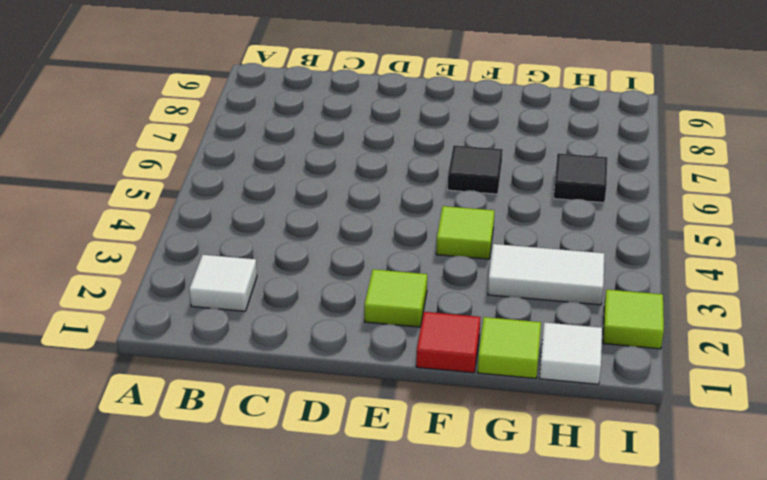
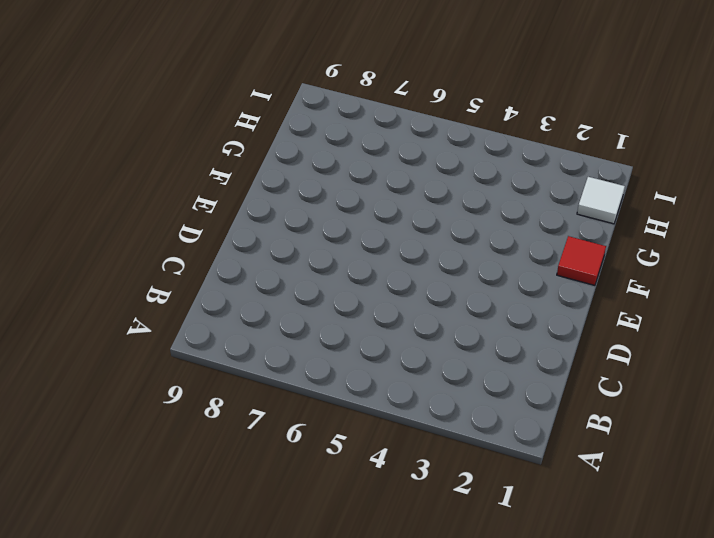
none -> white tile B2 level 1
none -> lime tile E2 level 1

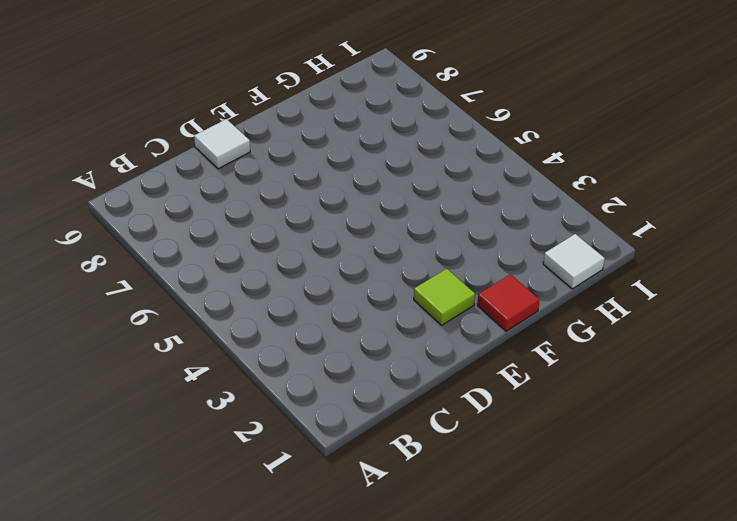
white tile D9 level 1 -> white tile B2 level 1
none -> lime tile F4 level 1
none -> black tile F6 level 1

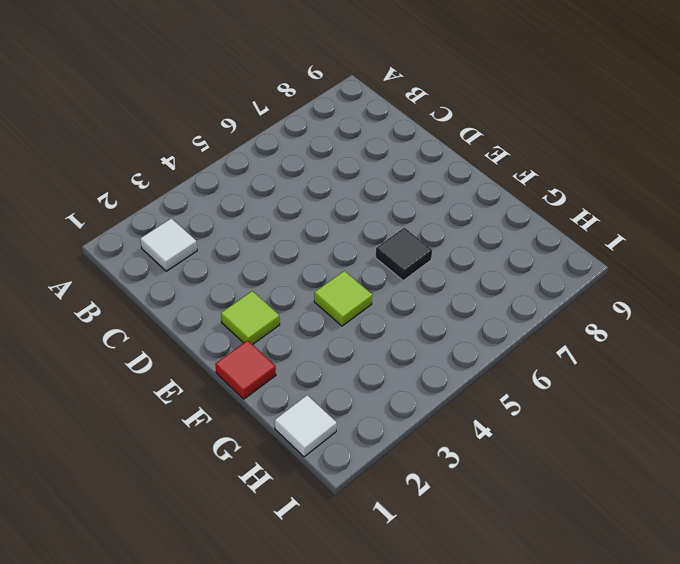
none -> lime tile G1 level 1
none -> white tile G3:H3 level 1

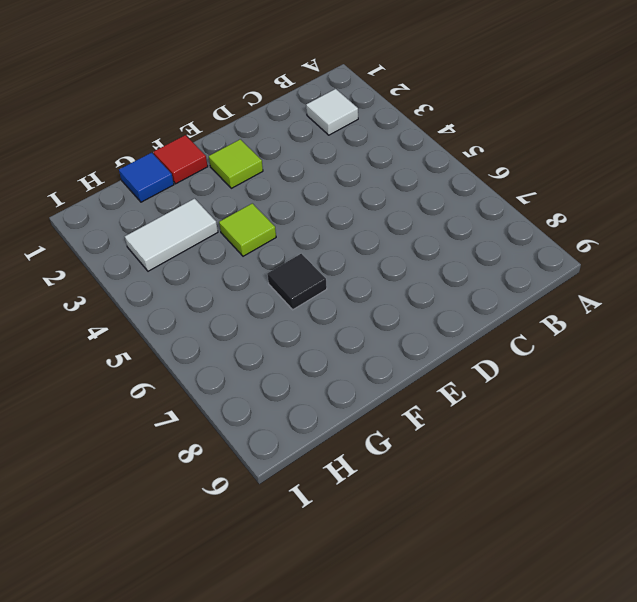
blue tile G1 level 1 -> lime tile G1 level 1
none -> white tile H1 level 1
none -> black tile H6 level 1

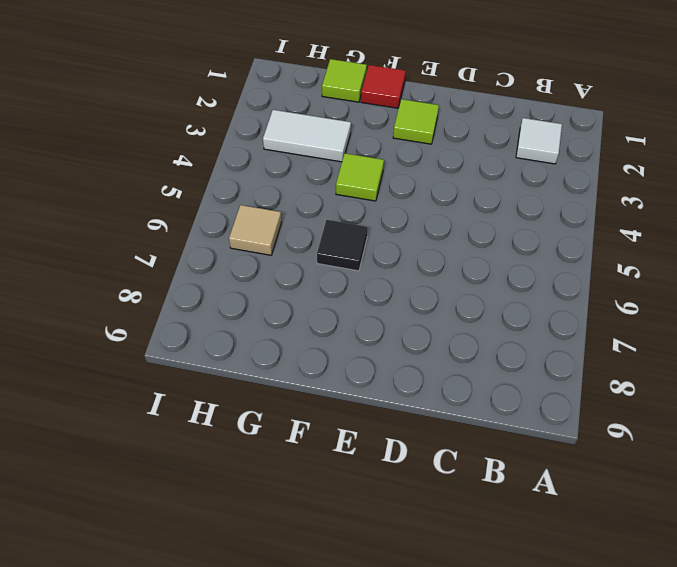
tan tile H6 level 1 -> black tile H6 level 1
none -> white tile H1 level 1
none -> lime tile I2 level 1

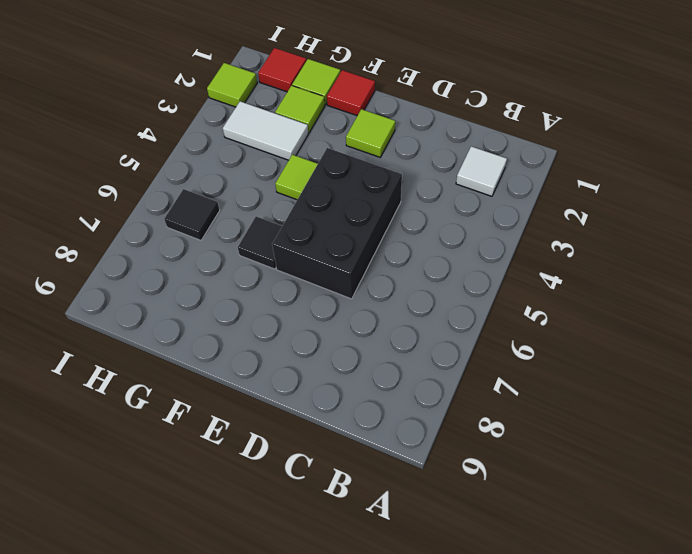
black brick D4:E6 level 1 -> none
lime tile G2 level 1 -> none
red tile H1 level 1 -> white tile H1 level 1

